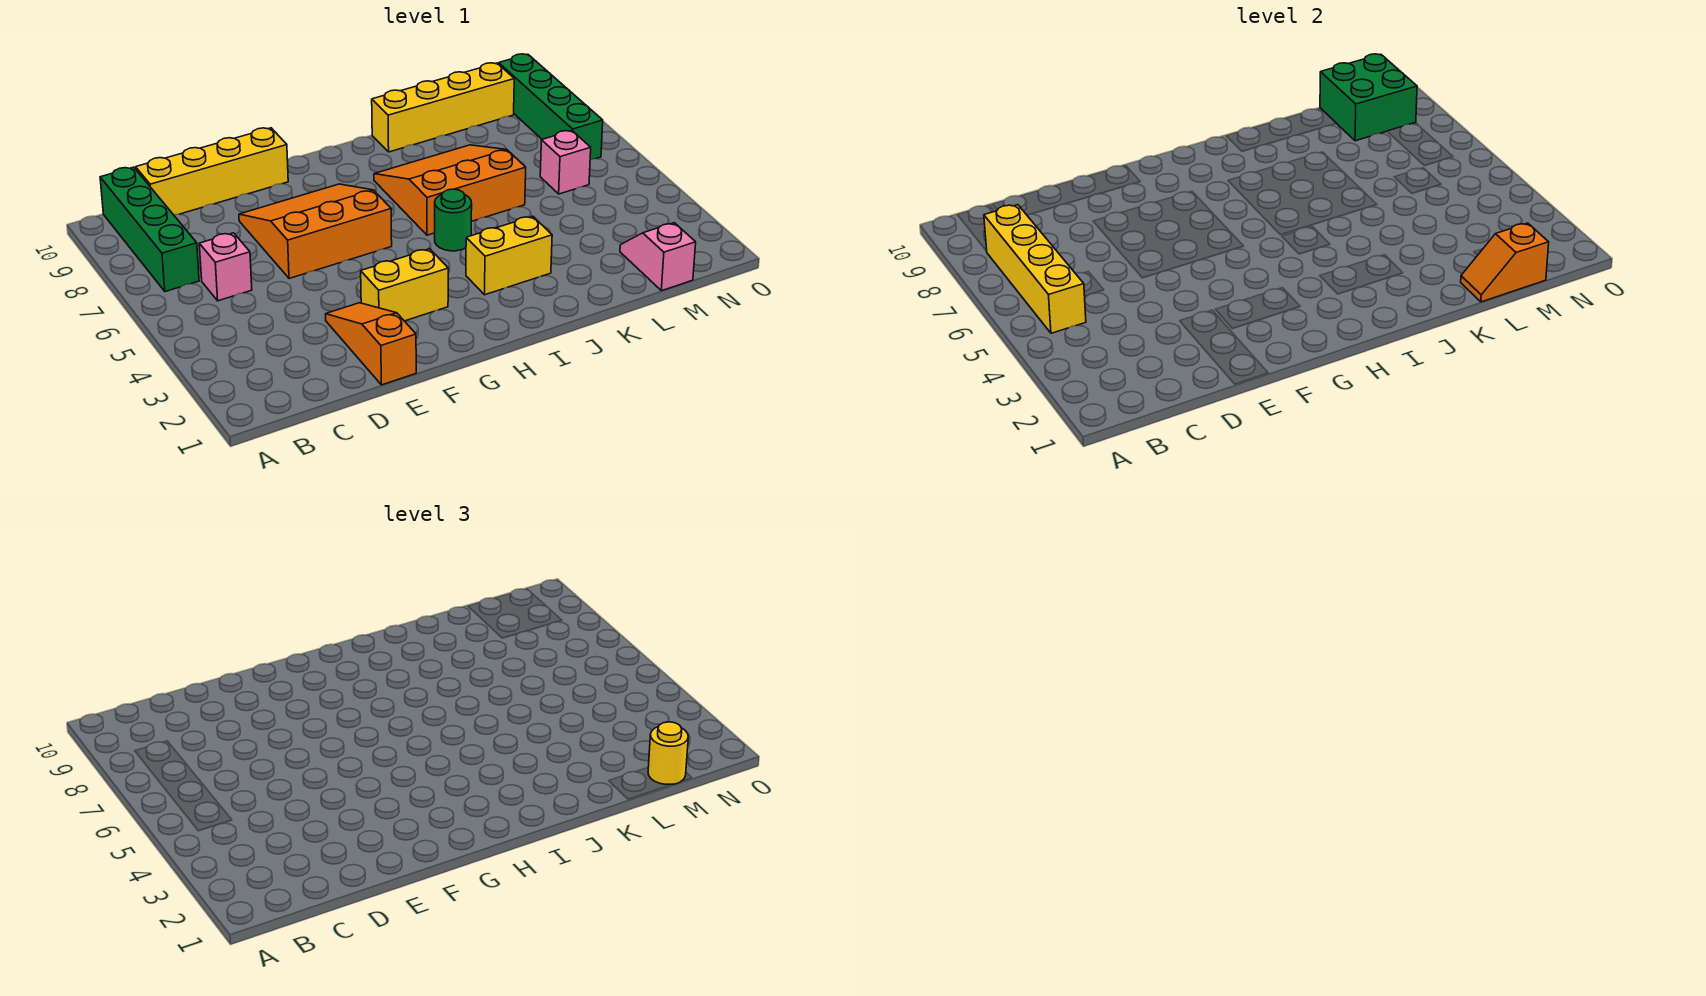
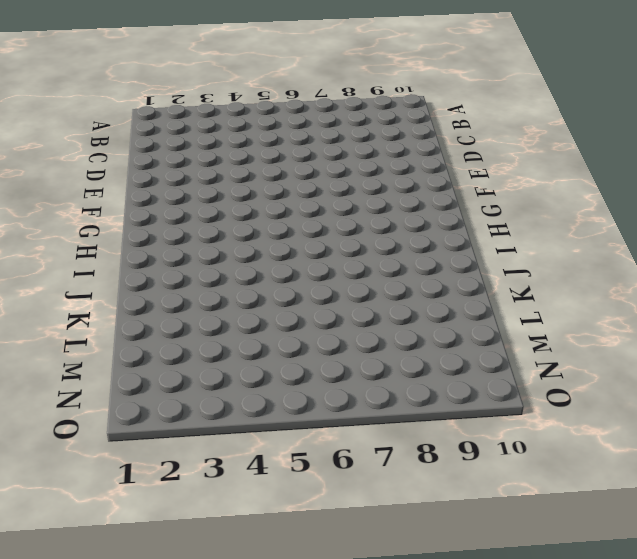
none -> green brick B7:B10 level 1
none -> pink brick C6 level 1
none -> yellow brick C10:F10 level 1

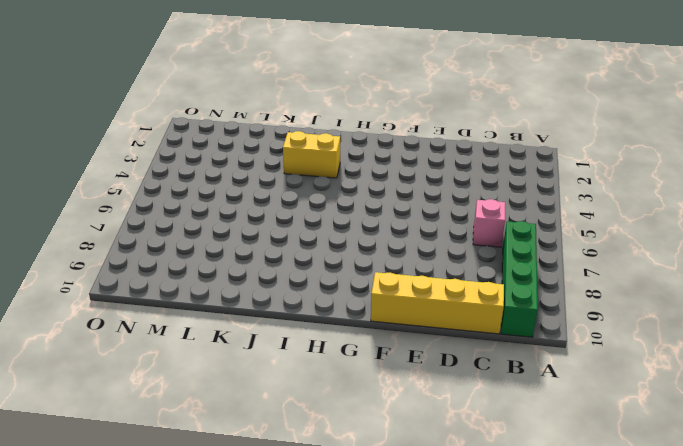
none -> orange slope E1:E3 level 1 top 1
none -> orange slope E6:G8 level 1 top 6
none -> yellow brick F3:G3 level 1

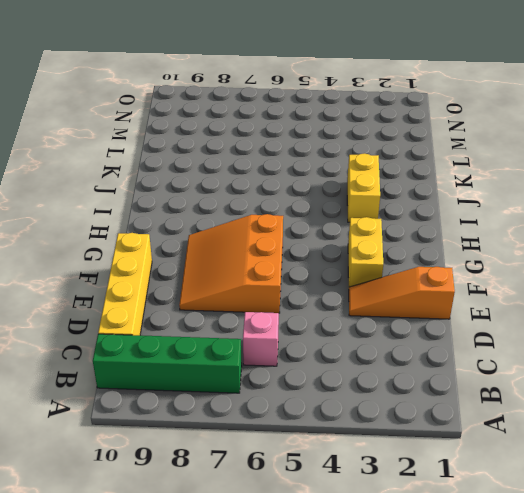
none -> green round brick I5 level 1
none -> orange slope I6:K8 level 1 top 6
none -> yellow brick J10:M10 level 1

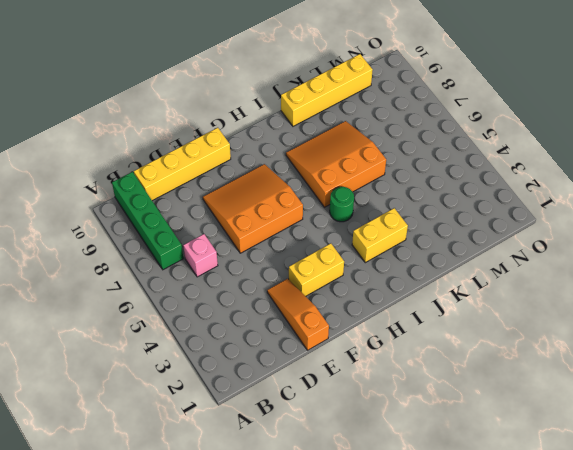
none -> pink slope M1:M2 level 1 top 1
none -> pink brick M6 level 1
none -> green brick N7:N10 level 1

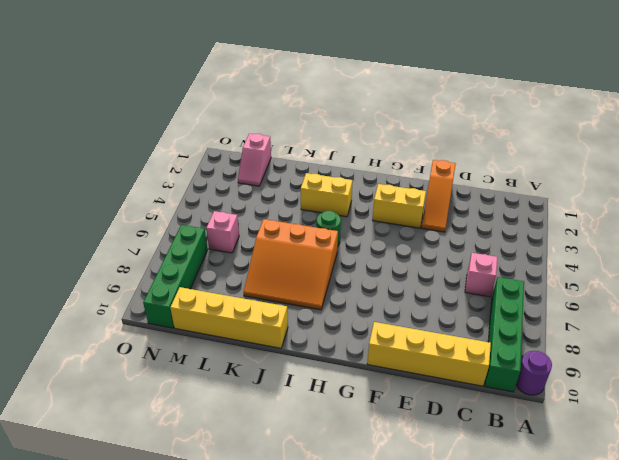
purple round brick A10 level 1 -> none
none -> orange slope E6:G8 level 1 top 6
none -> yellow brick B5:B8 level 2
none -> orange slope L1:M1 level 2 top M

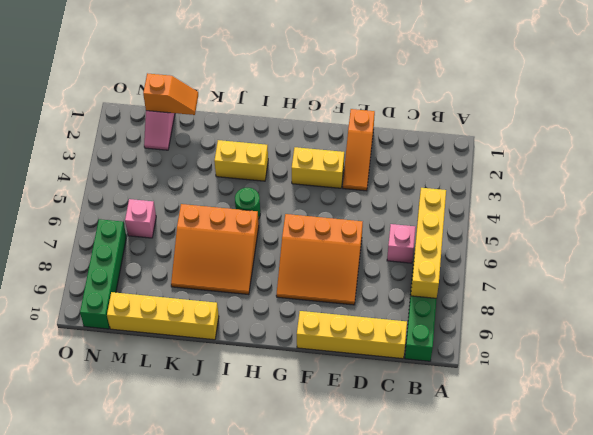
none -> green brick M9:N10 level 2
none -> yellow round brick M1 level 3

